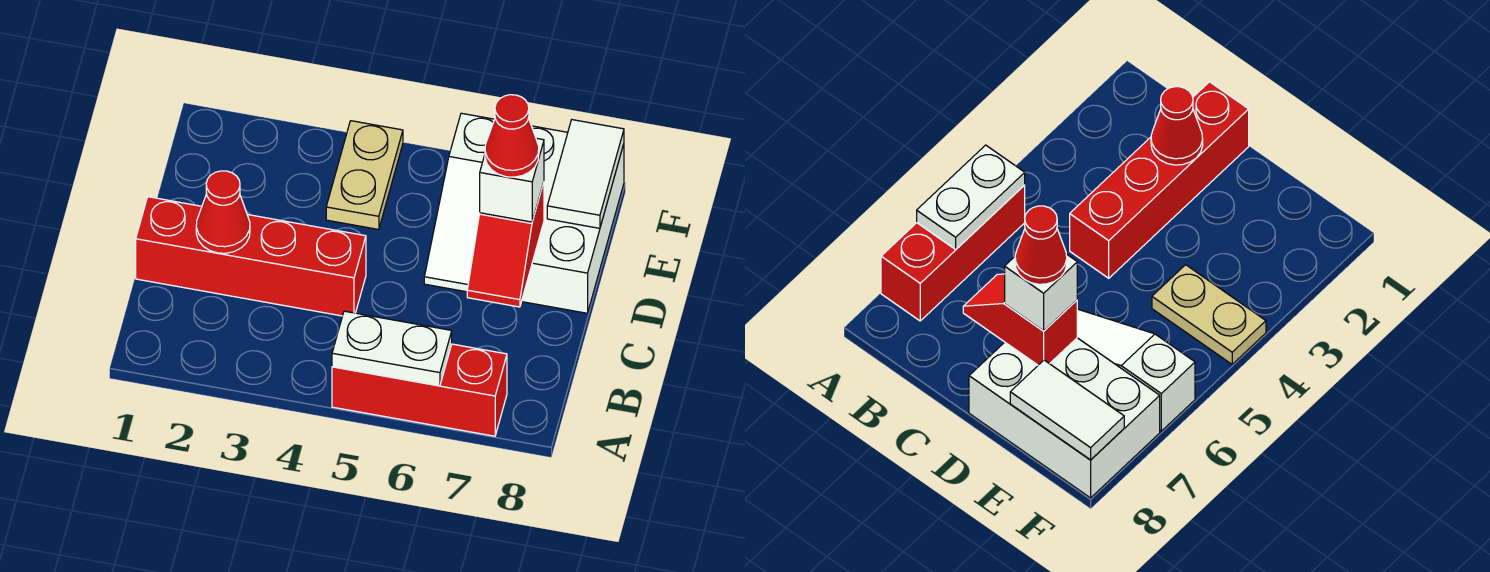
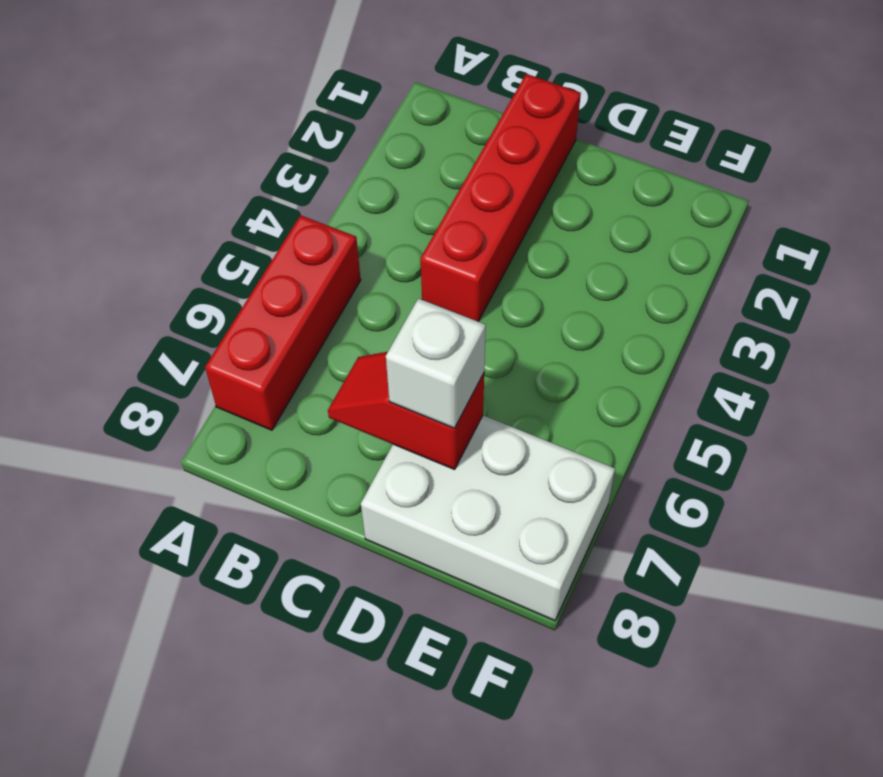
none -> white slope D6:F6 level 1 top F
none -> tan plate E4:F4 level 1

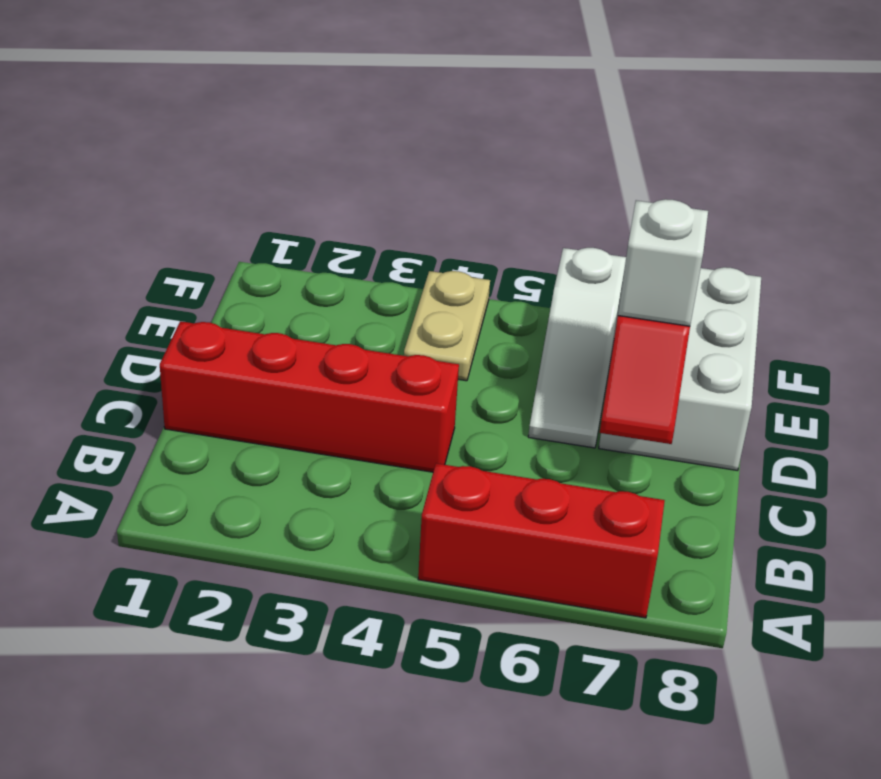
none -> white plate A5:A6 level 2
none -> red cone C2 level 2

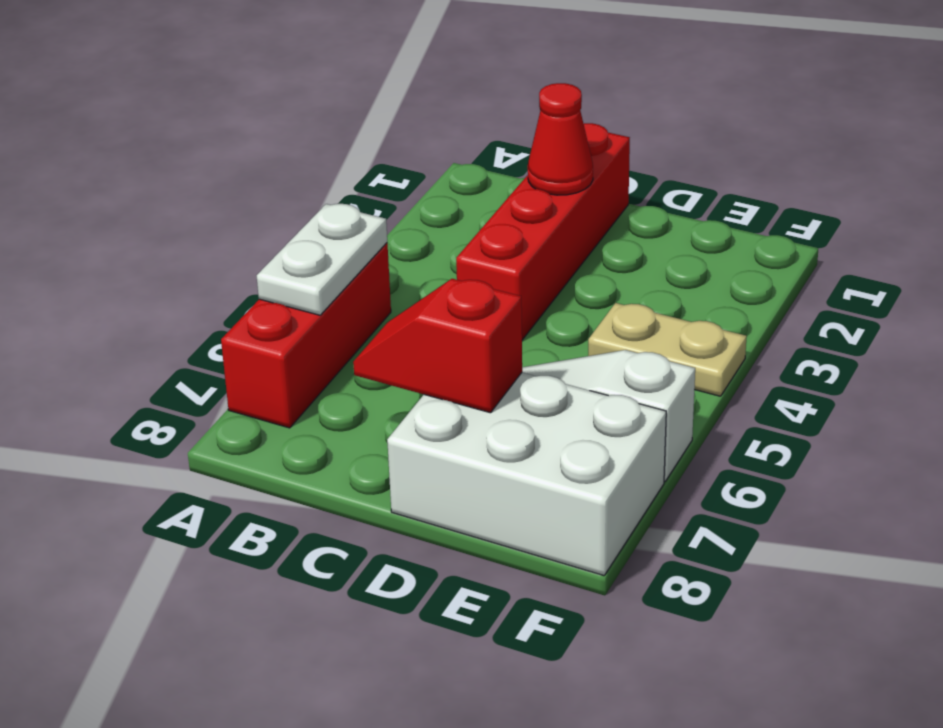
none -> white tile E8:F8 level 2
none -> white brick D7 level 3

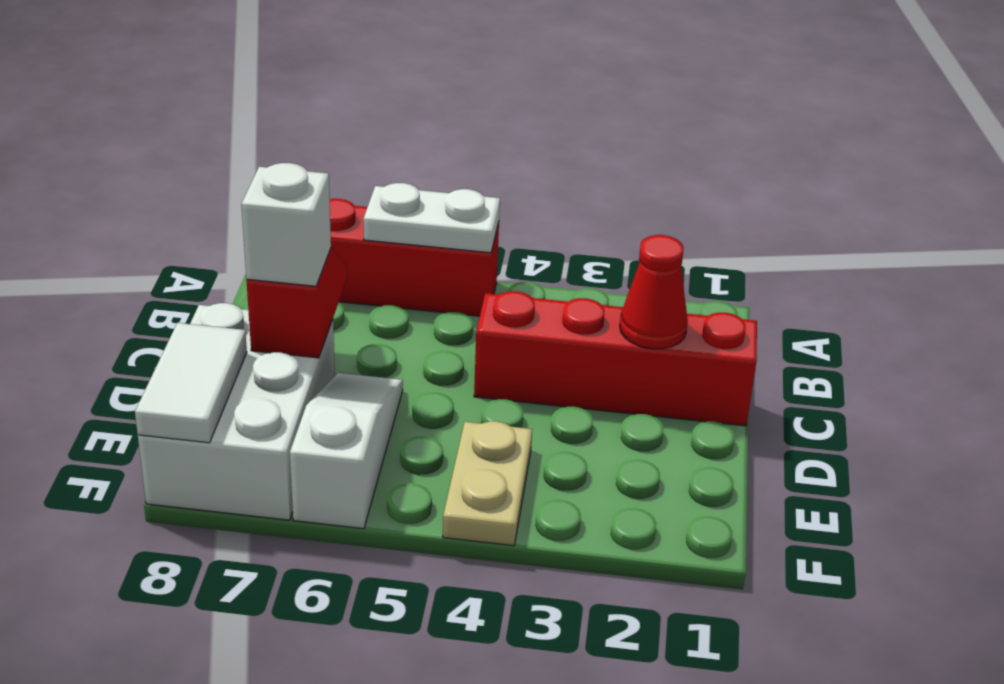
none -> red cone D7 level 4

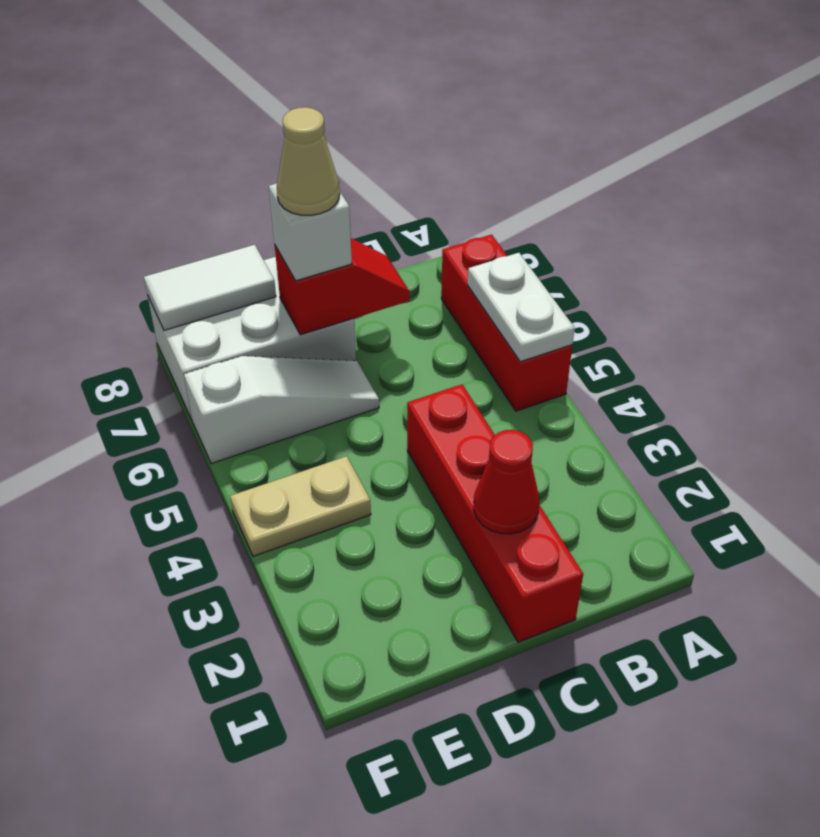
tan cone D7 level 4 -> red cone D7 level 4

